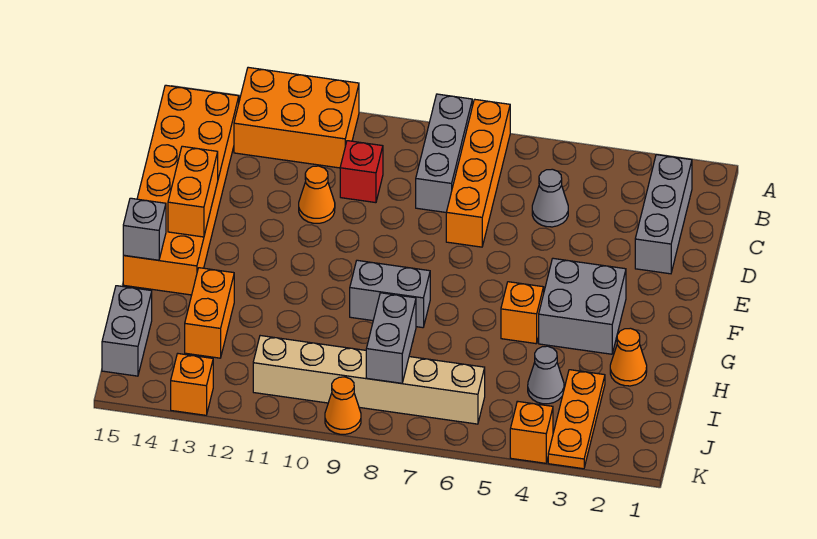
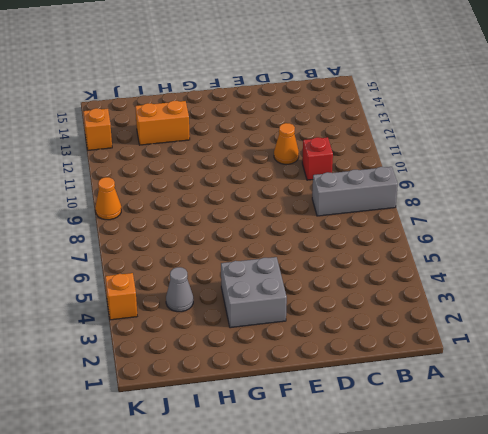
none -> orange brick A7:D7 level 1
none -> orange brick A11:B13 level 1
none -> grey brick B2:D2 level 1

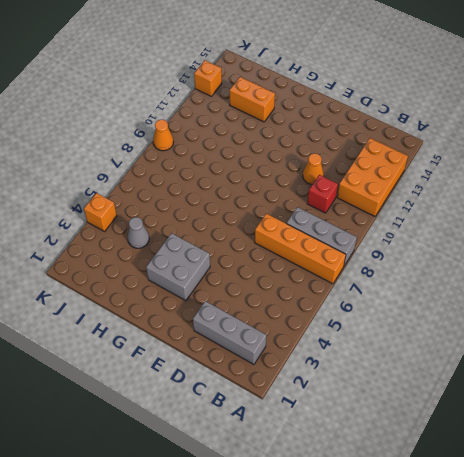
none -> orange brick B14:G15 level 1
none -> grey cone C5 level 1
none -> orange brick G5 level 1

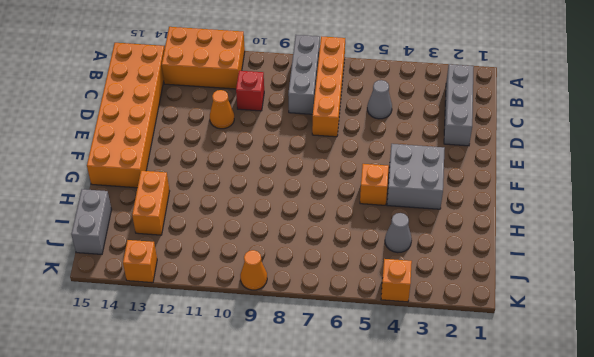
none -> grey brick G8:G9 level 1
none -> orange cone H2 level 1
none -> orange plate I3:K3 level 1

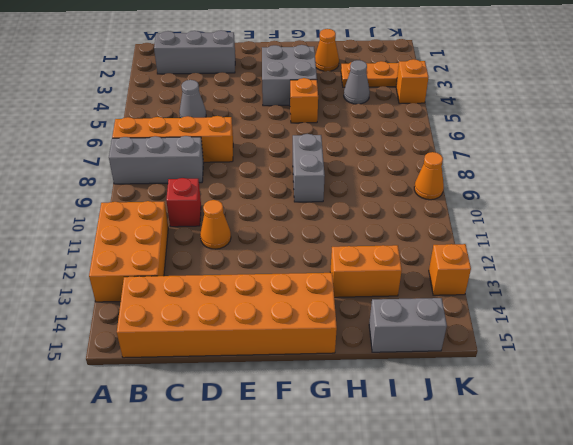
none -> tan brick J6:J11 level 1
none -> orange brick E14:F14 level 2
none -> grey brick G15 level 2

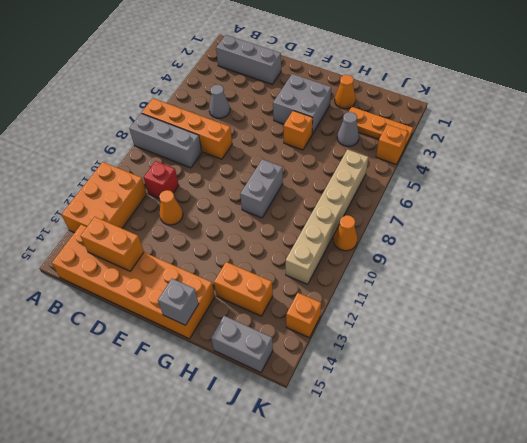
orange brick C14:D14 level 2 -> orange brick E14:F14 level 2
none -> grey brick I8:J8 level 2

